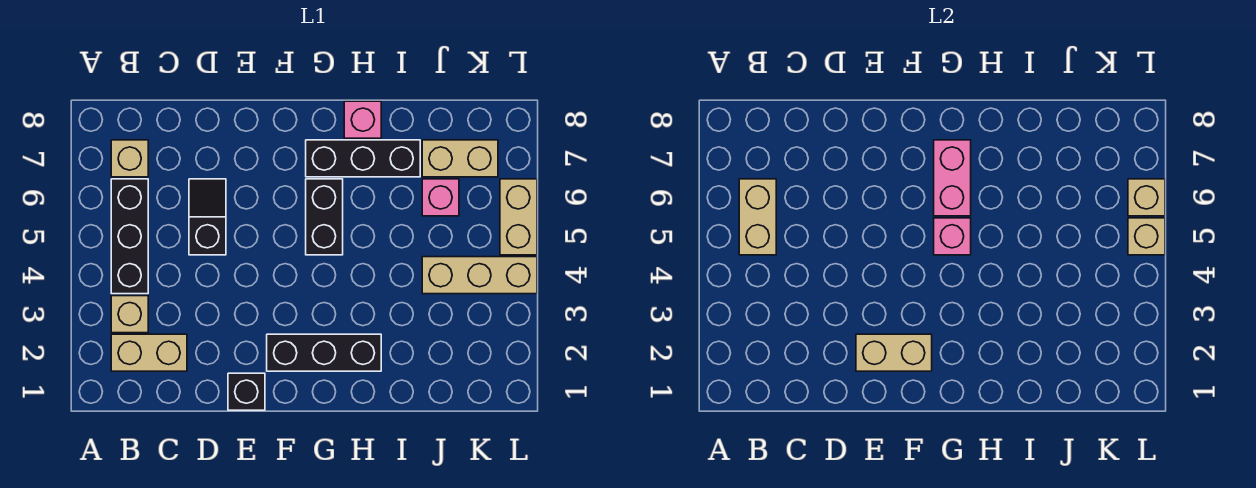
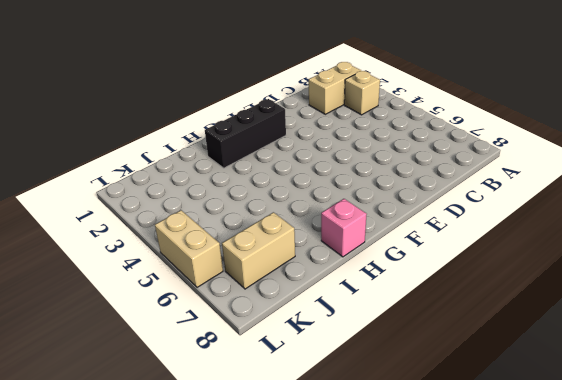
none -> black brick B4:B6 level 1
none -> tan brick B7 level 1
none -> black slope D5:D6 level 1 top 5

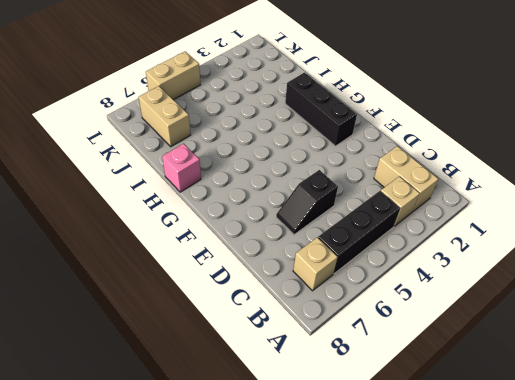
none -> black brick E1 level 1
none -> black brick G5:G6 level 1
none -> black brick G7:I7 level 1

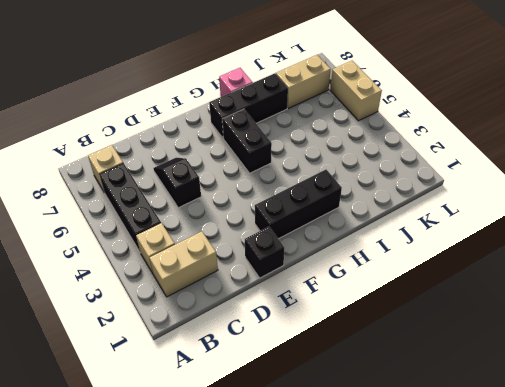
none -> tan brick J4:L4 level 1
none -> pink brick J6 level 1
none -> tan brick B5:B6 level 2

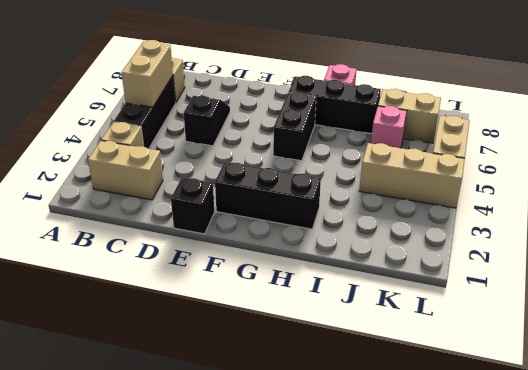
none -> tan brick E2:F2 level 2
none -> pink brick G5 level 2
none -> pink brick G6:G7 level 2

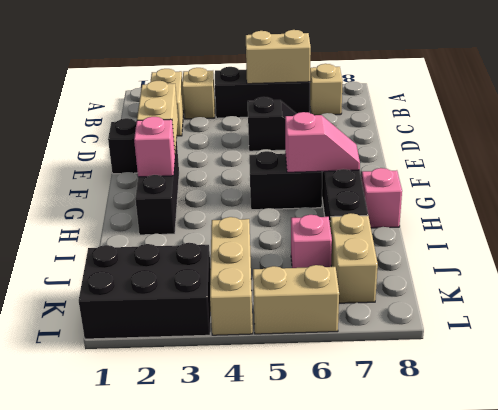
pink brick G2 level 2 -> pink brick G5 level 2
pink slope G6:G7 level 2 top 6 -> pink brick G6:G7 level 2
black brick K1:L3 level 1 -> none
none -> tan brick L5 level 2
none -> tan brick L6 level 2

